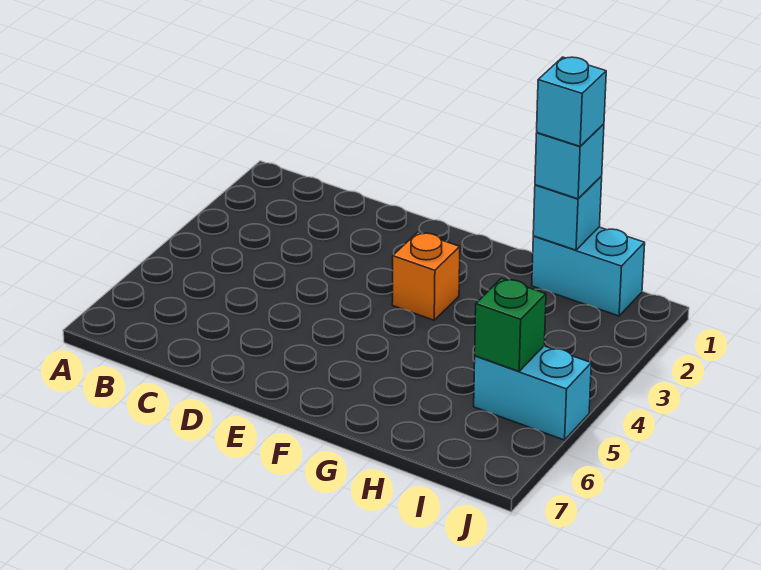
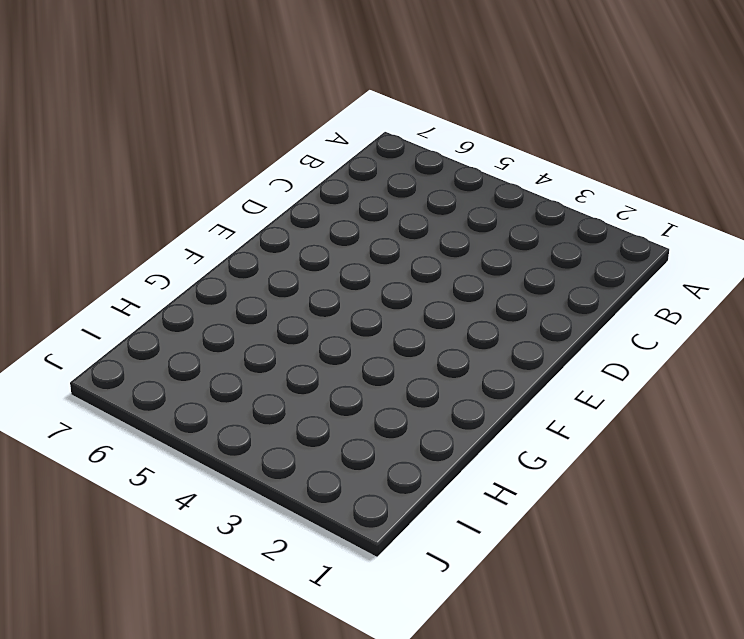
none -> orange brick F3 level 1
none -> cyan brick H1:I1 level 1

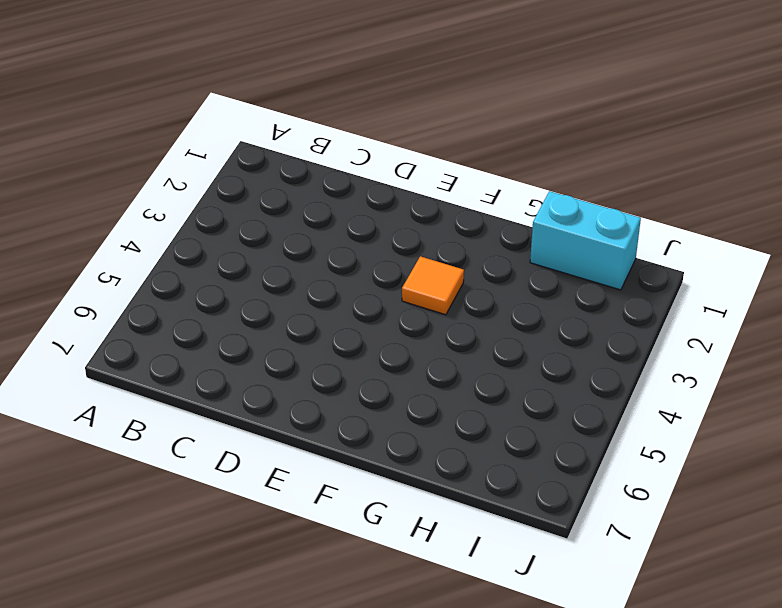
orange tile F3 level 1 -> orange brick F3 level 1
none -> cyan brick I5:J5 level 1
none -> cyan brick H1 level 2

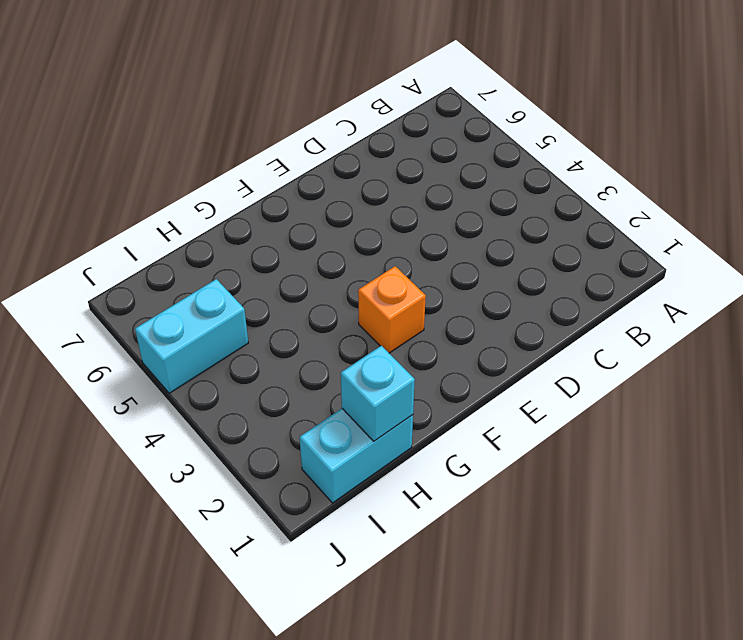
none -> green brick I5 level 2
none -> cyan brick H1 level 3

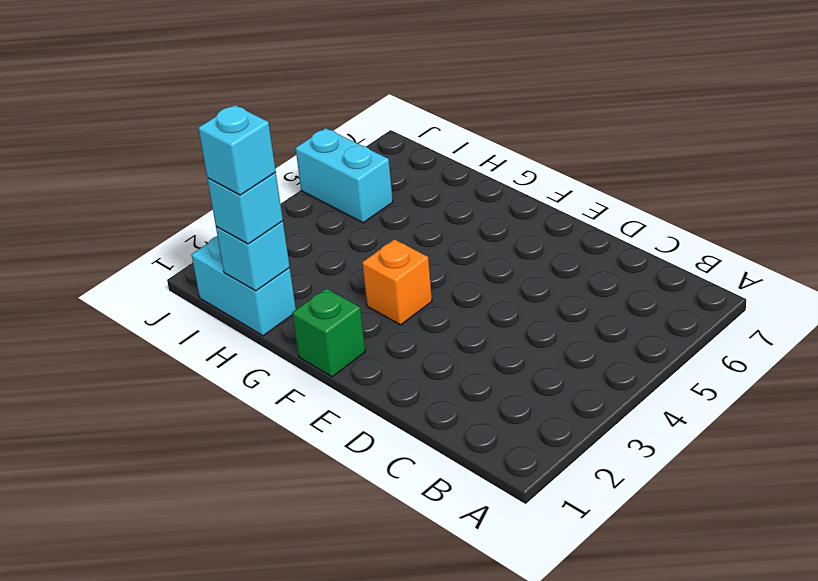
green brick F1 level 1 -> green brick I5 level 2

